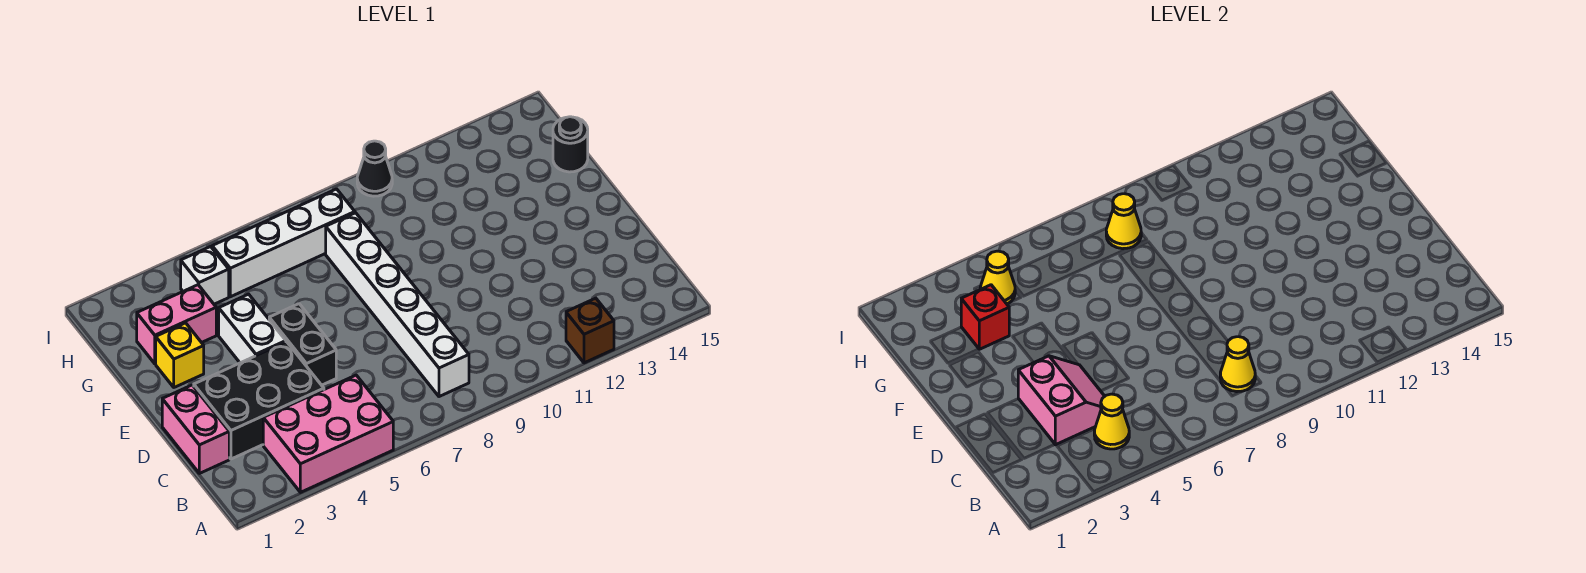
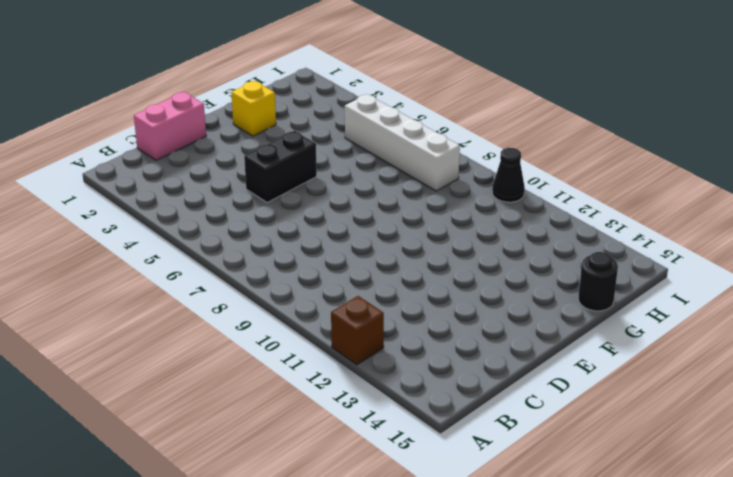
none -> pink brick A3:B5 level 1
none -> white brick B8:G8 level 1
none -> black brick C2:D4 level 1

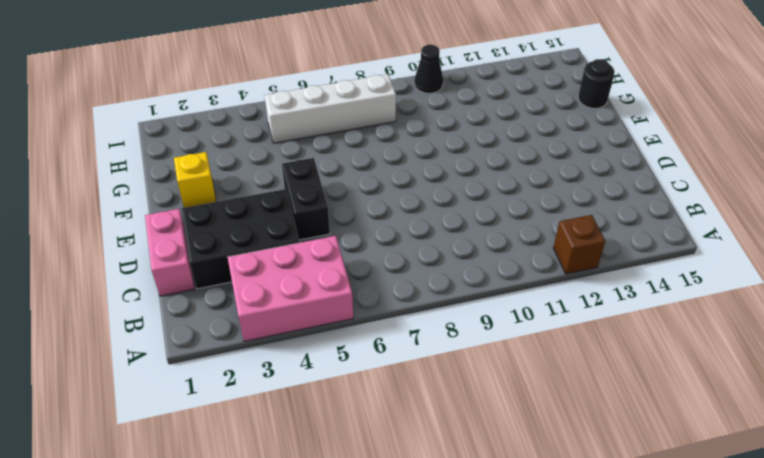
none -> white brick B8:G8 level 1
none -> white brick E4:F4 level 1
none -> pink brick G2:G3 level 1

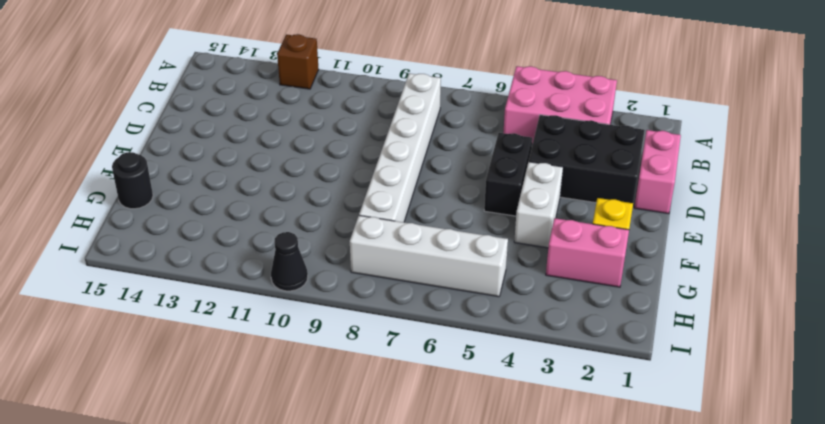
none -> white brick H4 level 1
none -> yellow cone B4 level 2
none -> yellow cone B8 level 2

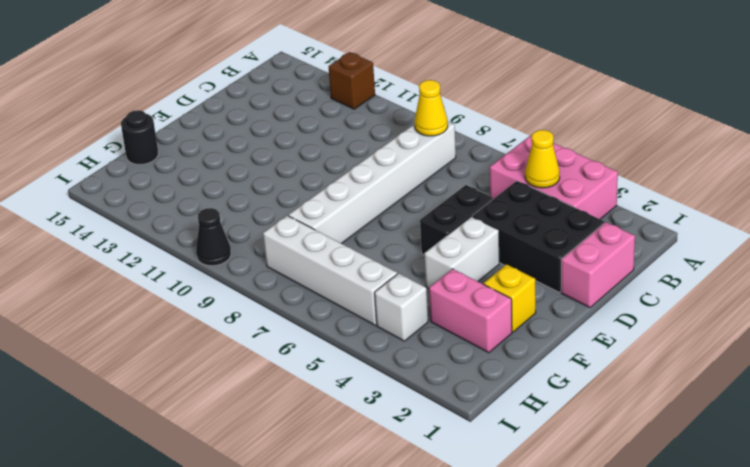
none -> pink slope C3:D4 level 2 top 3
none -> red brick G3 level 2
none -> yellow cone H4 level 2

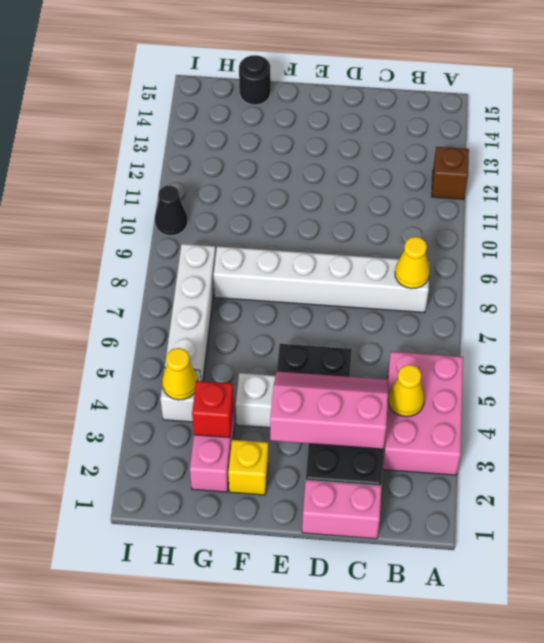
pink slope C3:E4 level 2 top 3 -> pink slope C3:D4 level 2 top 3
none -> yellow cone H8 level 2

